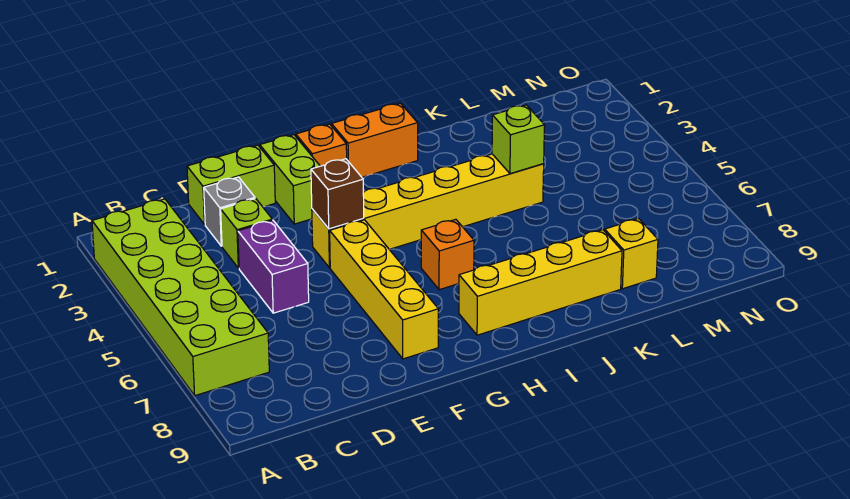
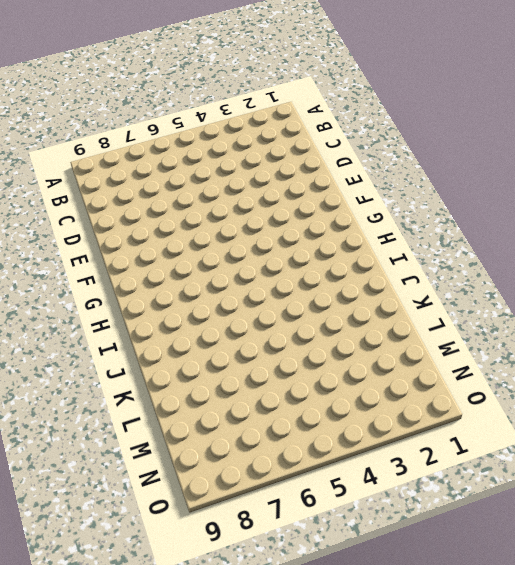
none -> lime brick A2:B7 level 1
none -> lime brick D1:E1 level 1
none -> grey brick D2 level 1

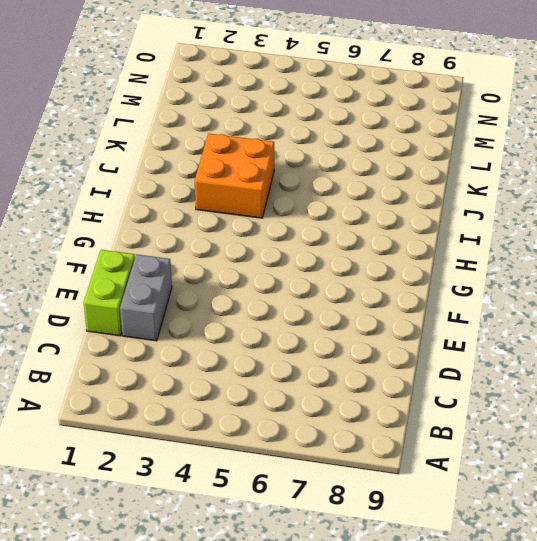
grey brick D2:E2 level 1 -> grey brick D2 level 1
orange brick I3:J4 level 1 -> yellow brick F4:K4 level 1
none -> lime brick A2:B7 level 1
none -> lime brick D3 level 1
none -> purple brick D4:D5 level 1

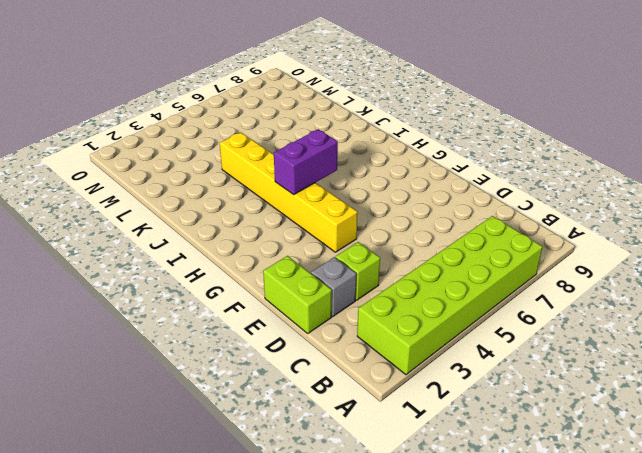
purple brick H4:H5 level 2 -> purple brick D4:D5 level 1
none -> lime brick F1:F2 level 1
none -> yellow brick F5:F8 level 1
none -> orange brick G1 level 1

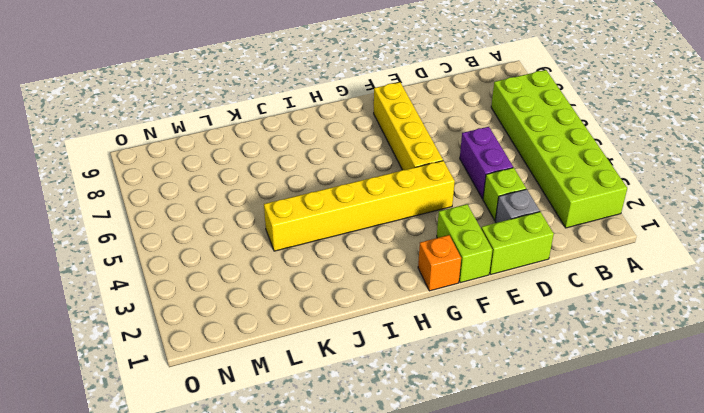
none -> orange brick H1:I1 level 1
none -> orange brick H6 level 1
none -> yellow brick H8:K8 level 1

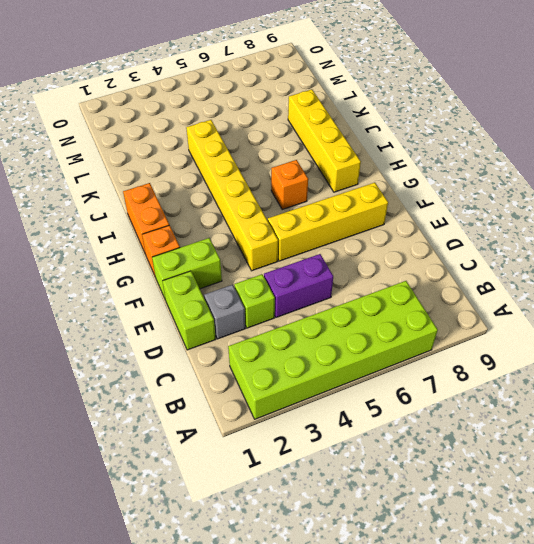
none -> yellow brick L8 level 1
none -> brown brick F4 level 2
none -> lime brick K4 level 2

